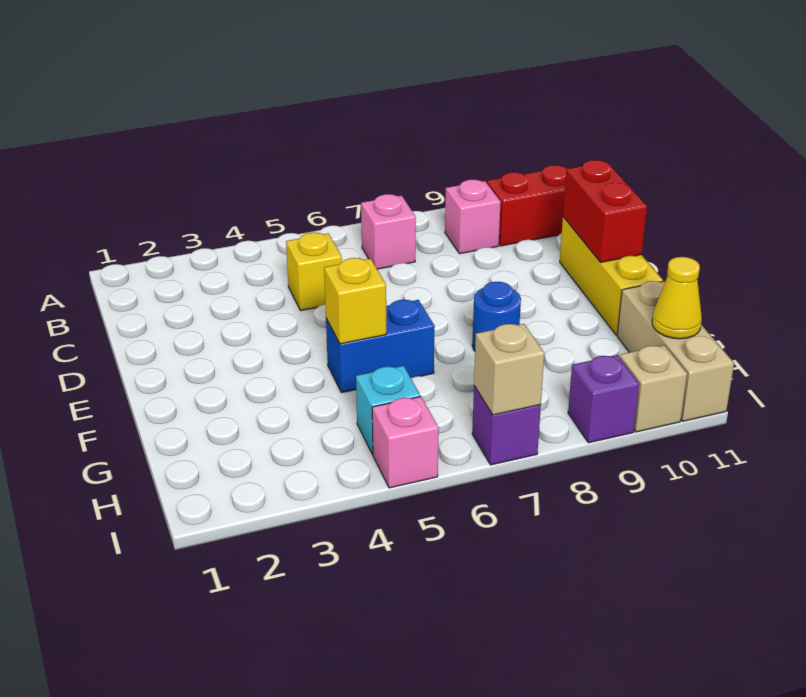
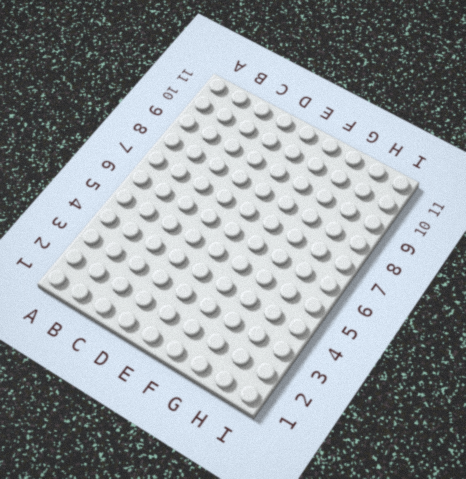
none -> pink brick B7 level 1
none -> pink brick B9 level 1
none -> red brick B10:B11 level 1

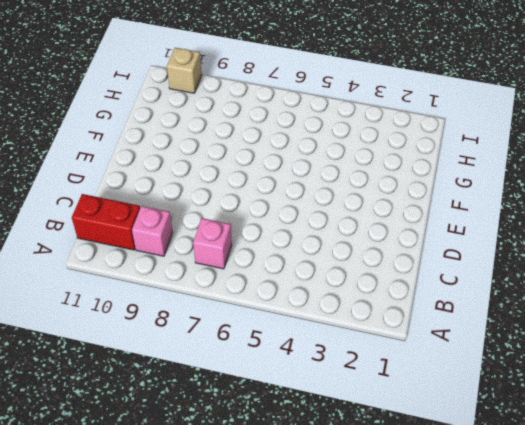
none -> yellow brick C5 level 1
none -> yellow brick D11:F11 level 1
none -> blue brick F5:F6 level 1

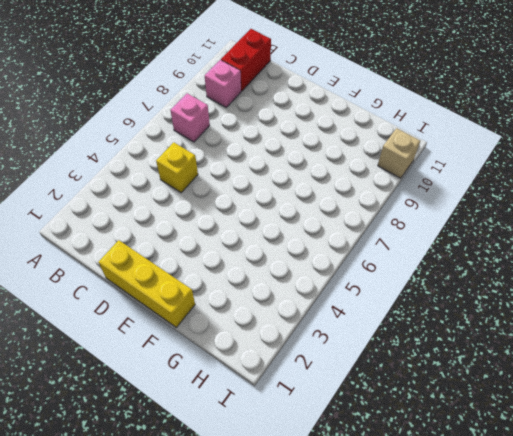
yellow brick D1:F1 level 1 -> yellow brick D11:F11 level 1
none -> blue brick F5:F6 level 1
none -> blue round brick F8 level 1
none -> tan brick G11:I11 level 1

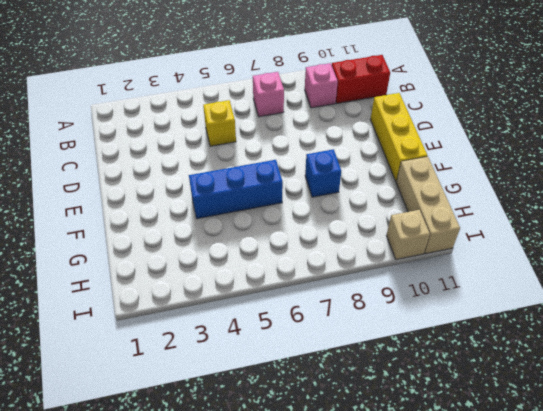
blue brick F4:F6 level 1 -> blue brick F5:F6 level 1
blue brick F8 level 1 -> blue round brick F8 level 1
none -> cyan brick H5 level 1
none -> pink brick I5 level 1
none -> purple brick I7 level 1

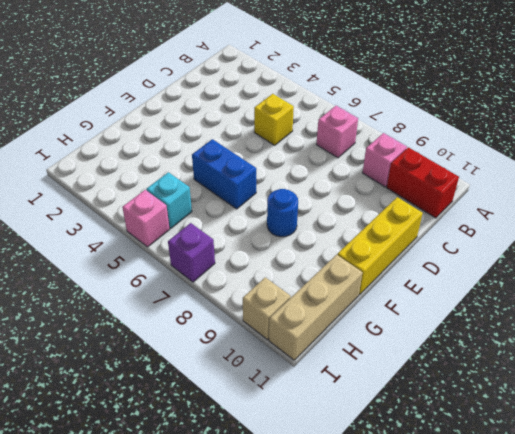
none -> purple brick I9 level 1
none -> red brick D11:E11 level 2
none -> yellow brick F5 level 2

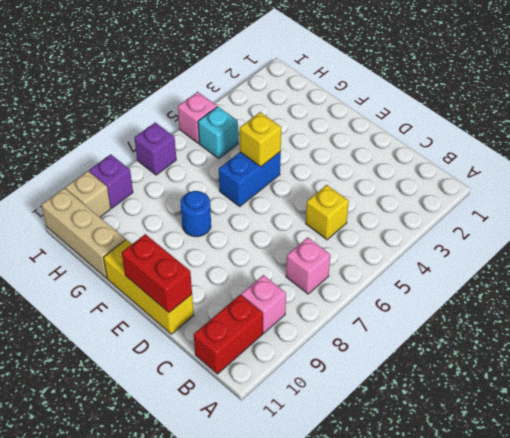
none -> yellow cone H11 level 2
none -> tan brick I7 level 2

